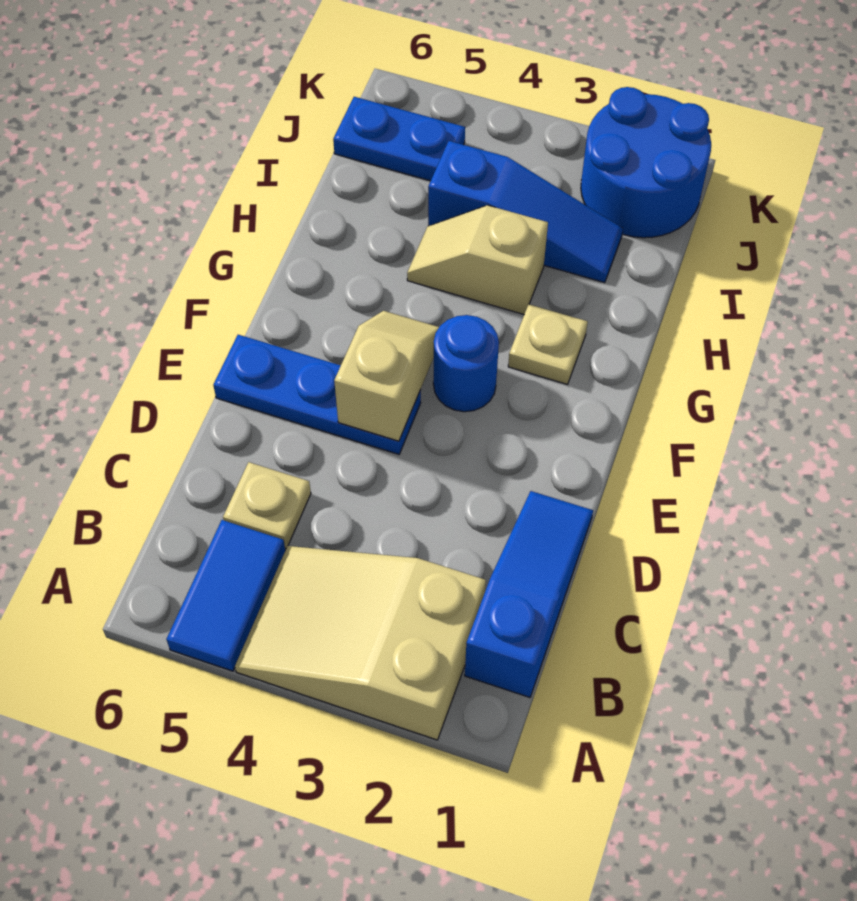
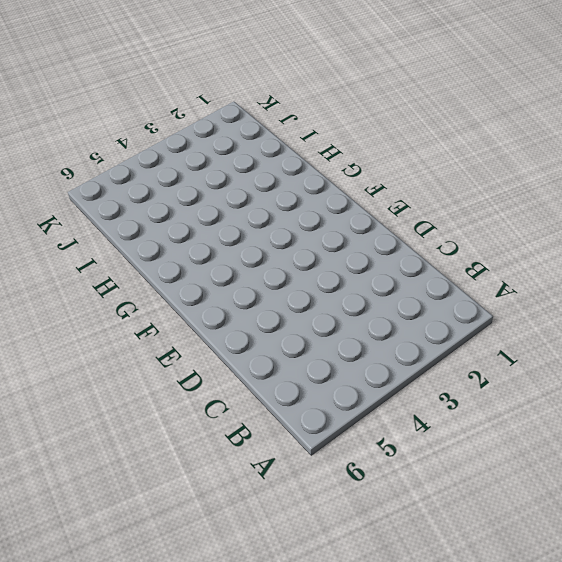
none -> tan slope A2:B4 level 1 top 2
none -> blue tile A5:B5 level 1
none -> blue slope B1:D1 level 1 top B

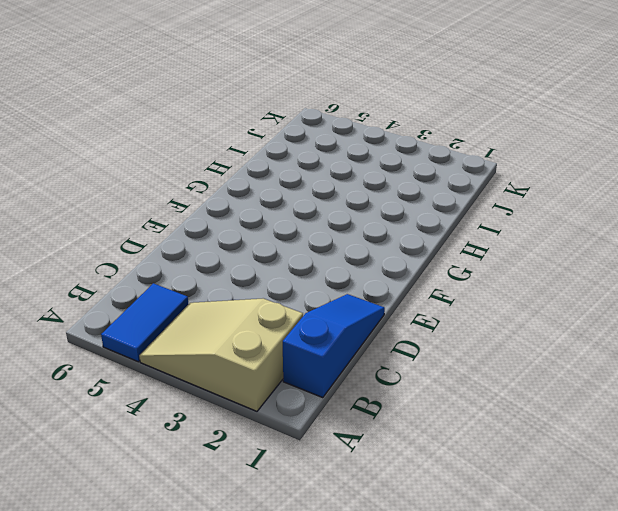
none -> tan plate C5 level 1
none -> blue plate E4:E6 level 1
none -> blue round brick F3 level 1

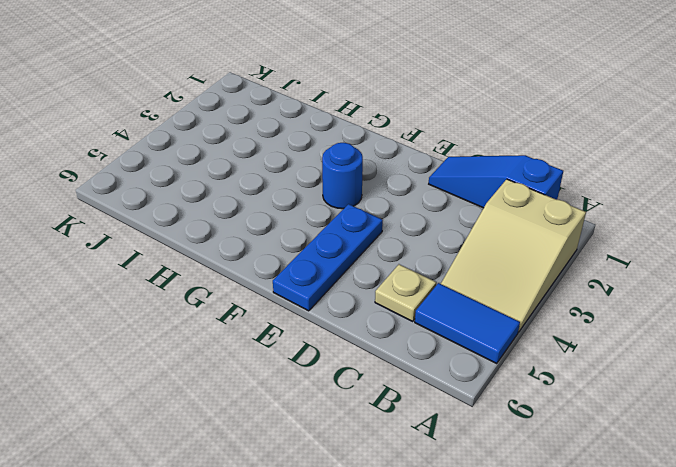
none -> tan plate G2 level 1
none -> tan slope H3:H4 level 1 top 3
none -> blue slope I2:I4 level 1 top 4

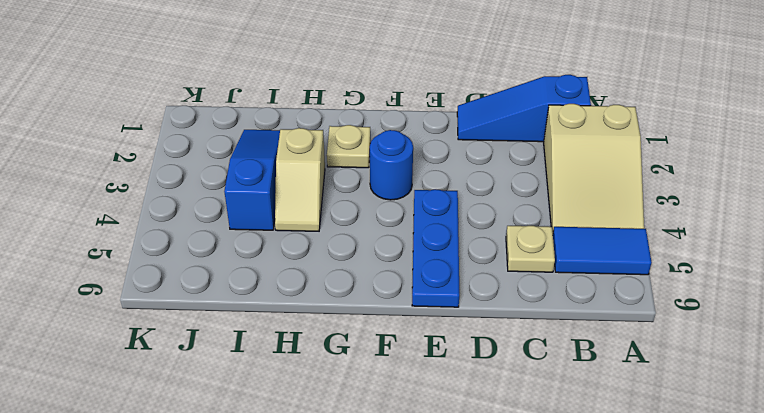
none -> blue round brick J1:K2 level 1
none -> blue plate J5:J6 level 1
none -> tan slope E4:F4 level 2 top E

